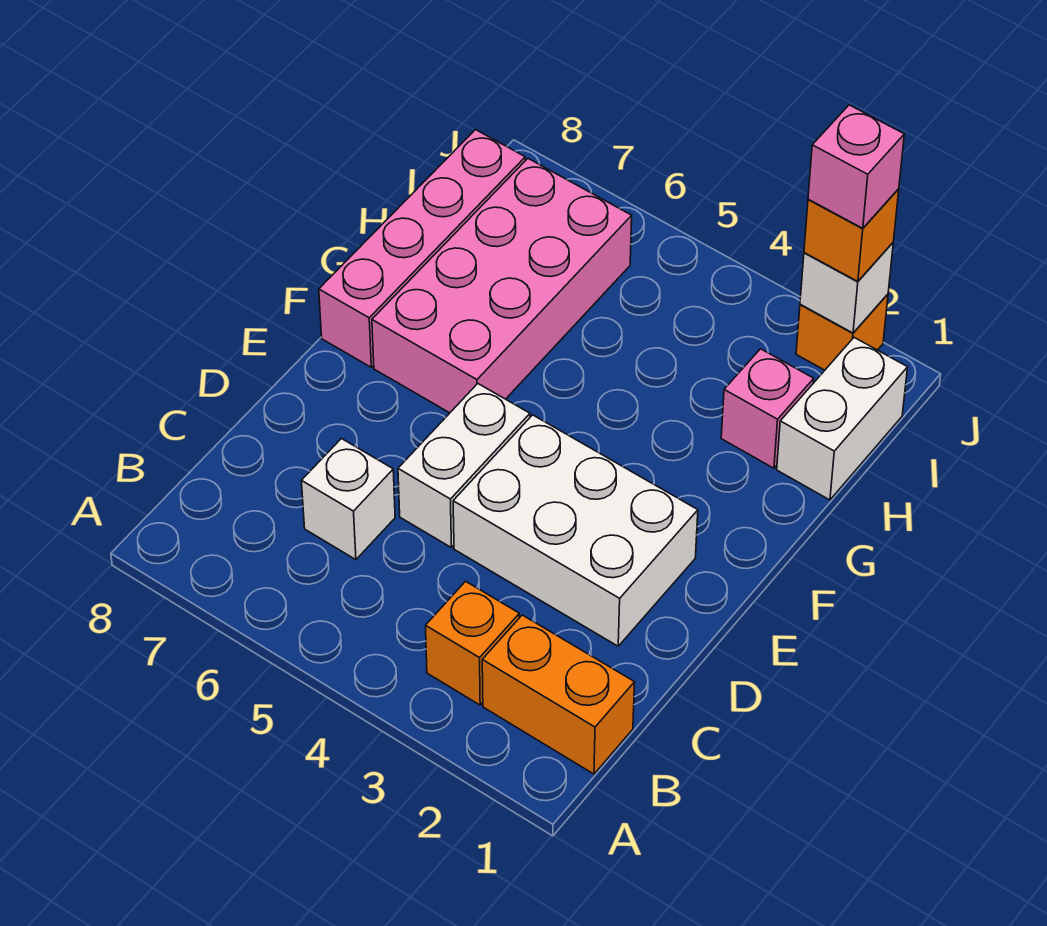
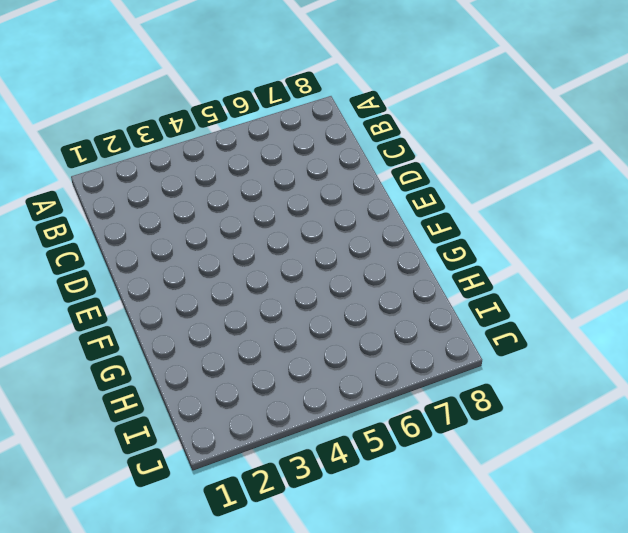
none -> orange brick B1:B2 level 1
none -> orange brick B3 level 1
none -> white brick C6 level 1

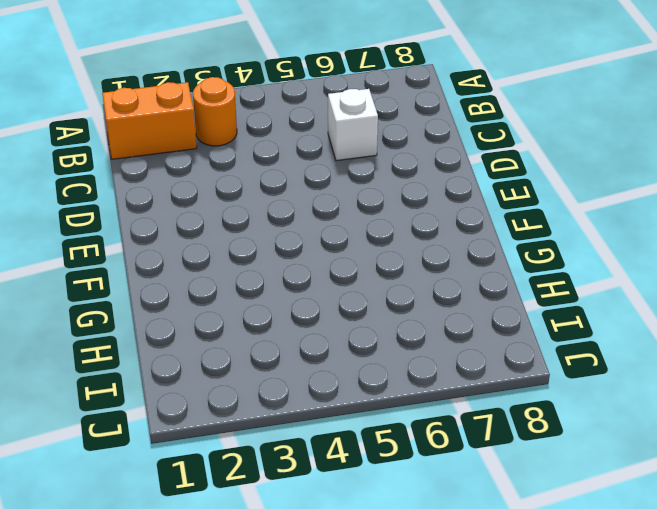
orange round brick B3 level 1 -> orange brick B3 level 1
none -> white brick D2:E4 level 1
none -> white brick D5:E5 level 1
none -> pink brick F6:I7 level 1

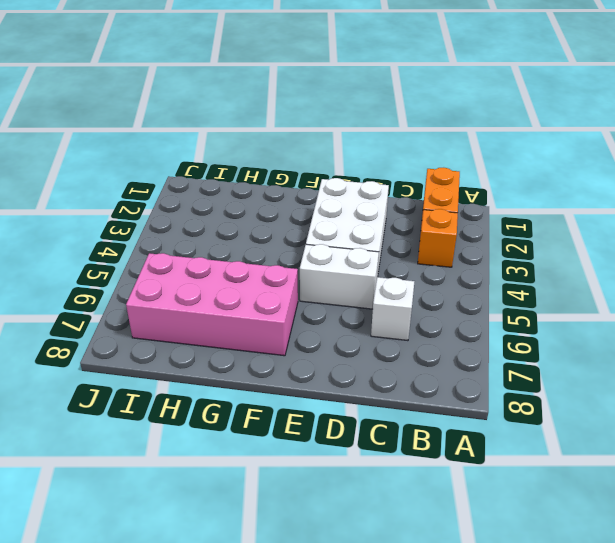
none -> pink brick F8:I8 level 1
none -> white brick H1:I1 level 1
none -> pink brick H2 level 1

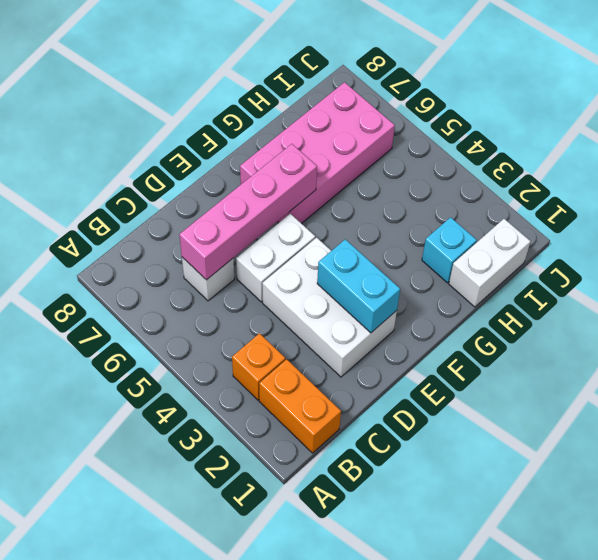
pink brick C6:F6 level 2 -> pink brick F8:I8 level 1
cyan brick E2:E3 level 2 -> none
cyan brick H2 level 1 -> pink brick H2 level 1
none -> orange brick J2 level 1
none -> white brick J2 level 2
none -> orange brick J2 level 3

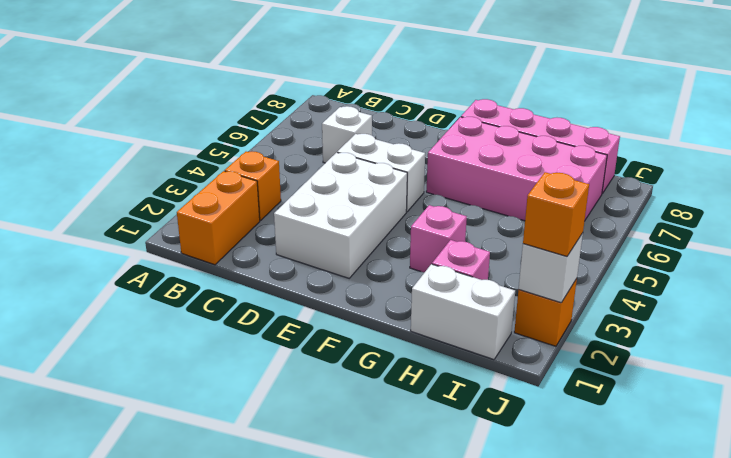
pink brick G3 level 1 -> pink brick J2 level 4

